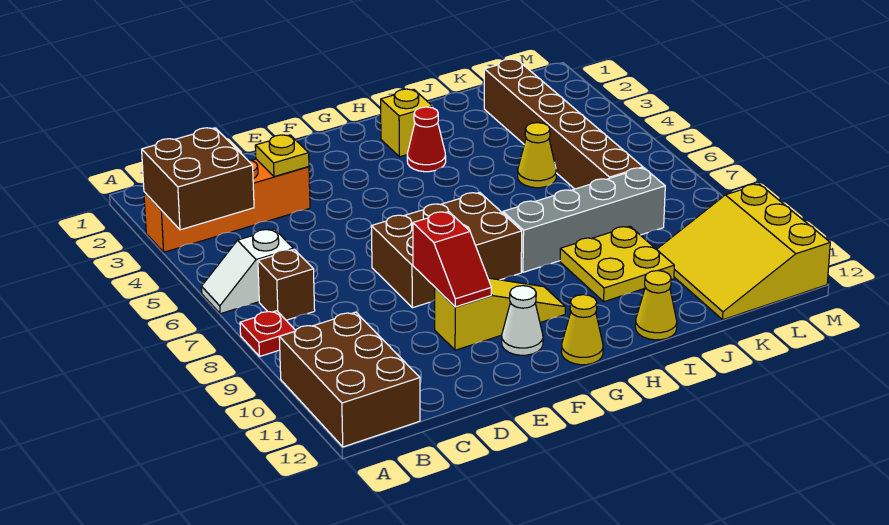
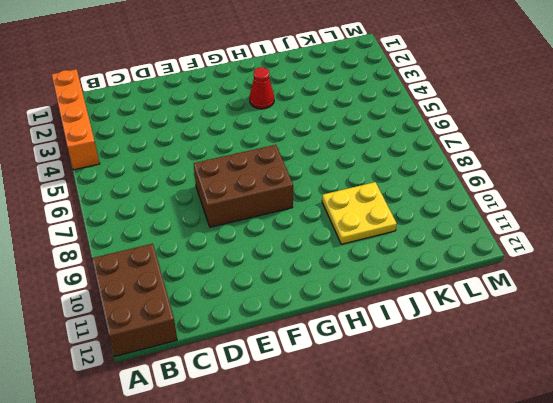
orange brick A1:A4 level 1 -> orange brick A3:D3 level 1
none -> white slope A6:B6 level 1 top B
none -> red plate A8 level 1
none -> brown brick B7 level 1

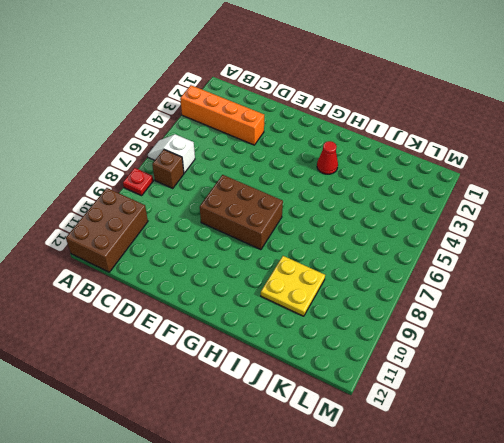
none -> yellow slope E10:G10 level 1 top E
none -> white cone F11 level 1
none -> yellow cone G12 level 1

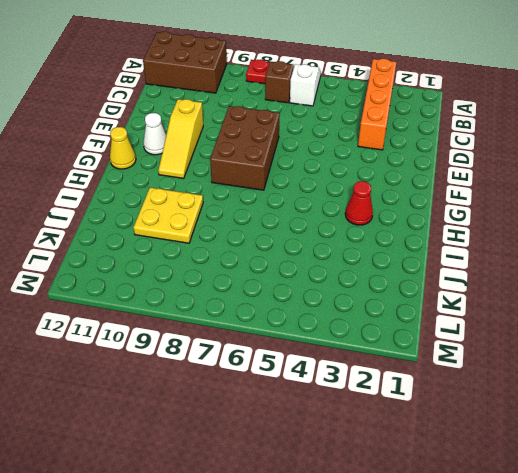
none -> yellow brick H2 level 1
none -> grey brick H8:K8 level 1
none -> yellow cone I12 level 1

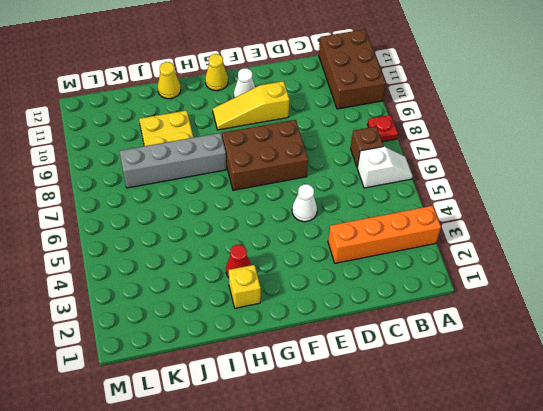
white cone E5 level 1 -> none
none -> yellow cone J5 level 1
none -> brown brick K2:K7 level 1
none -> yellow slope K10:M12 level 1 top M

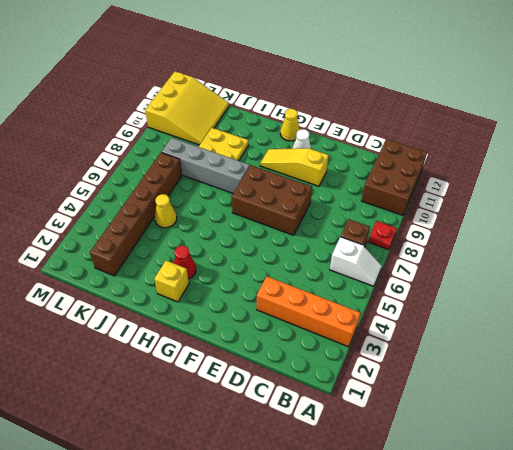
none -> yellow cone I12 level 1
none -> brown brick A3:B4 level 2
none -> yellow plate D3 level 2

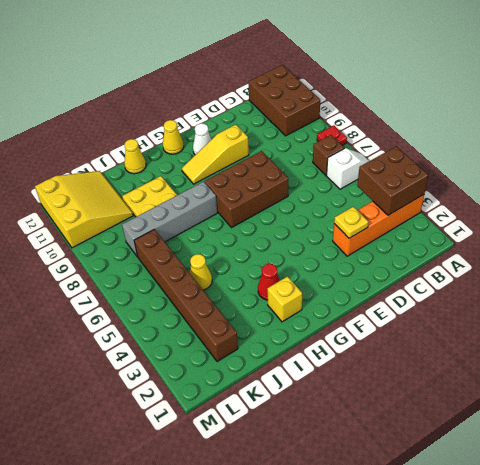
none -> red slope E9:E10 level 2 top 9

